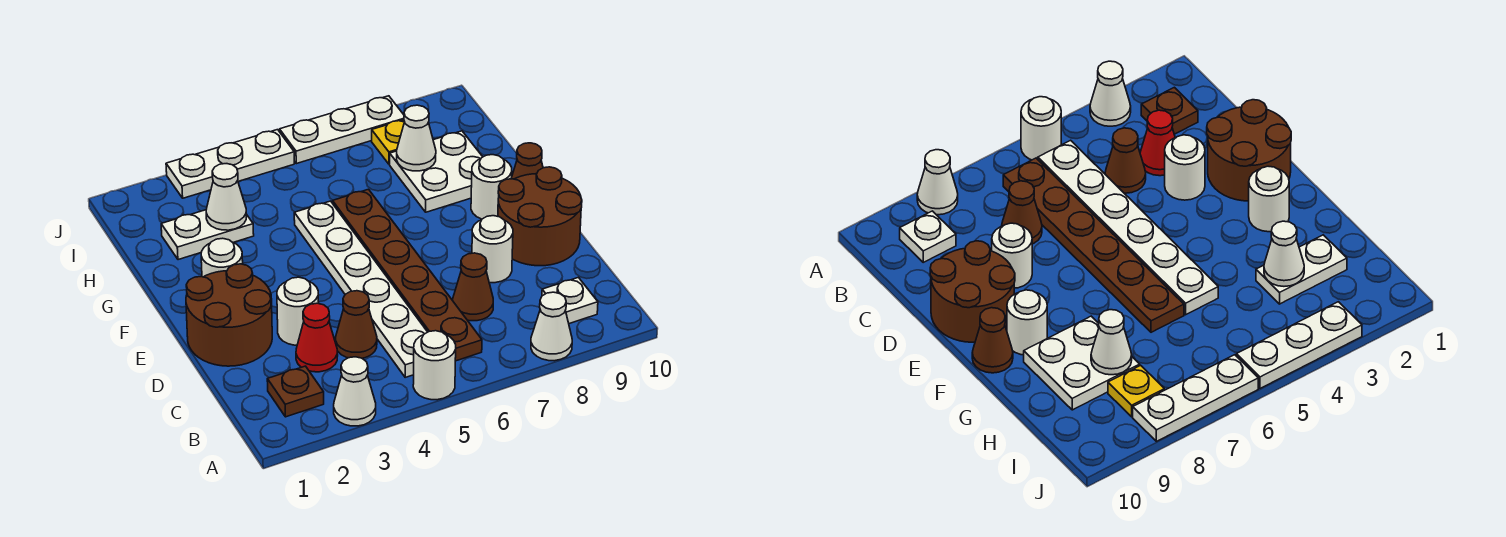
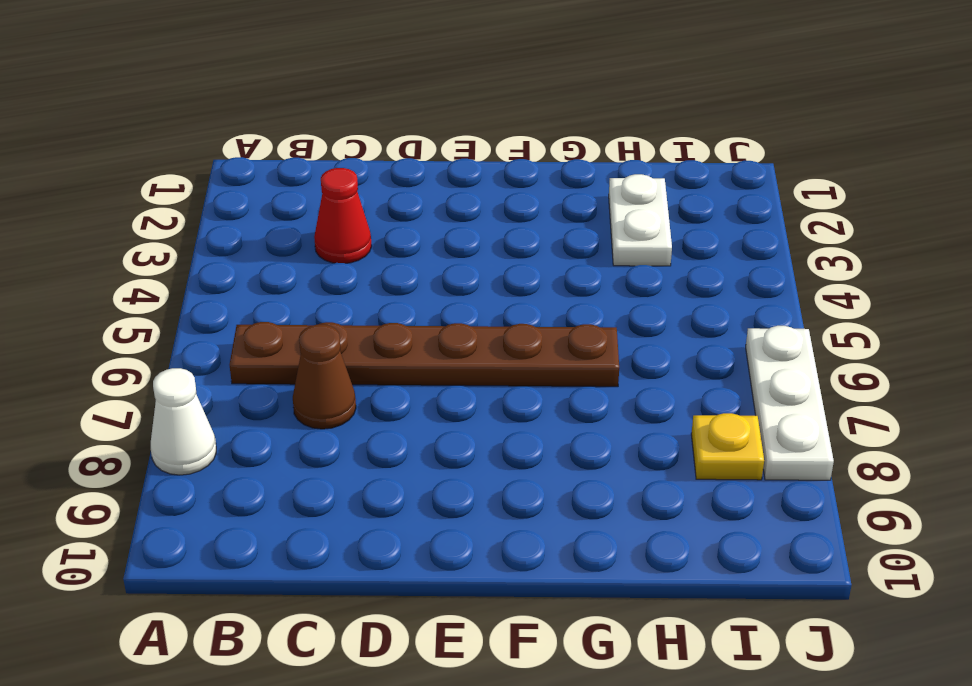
none -> white cone A3 level 1
none -> white round brick A5 level 1
none -> brown plate B2 level 1

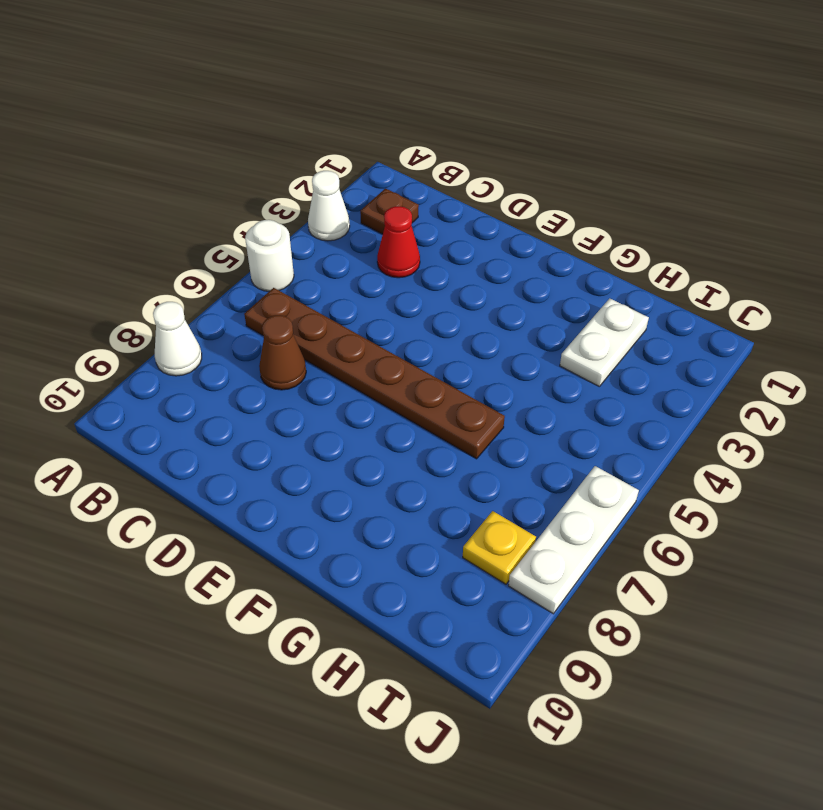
none -> white plate B5:G5 level 1
none -> white plate B9 level 1
none -> brown cone C4 level 1

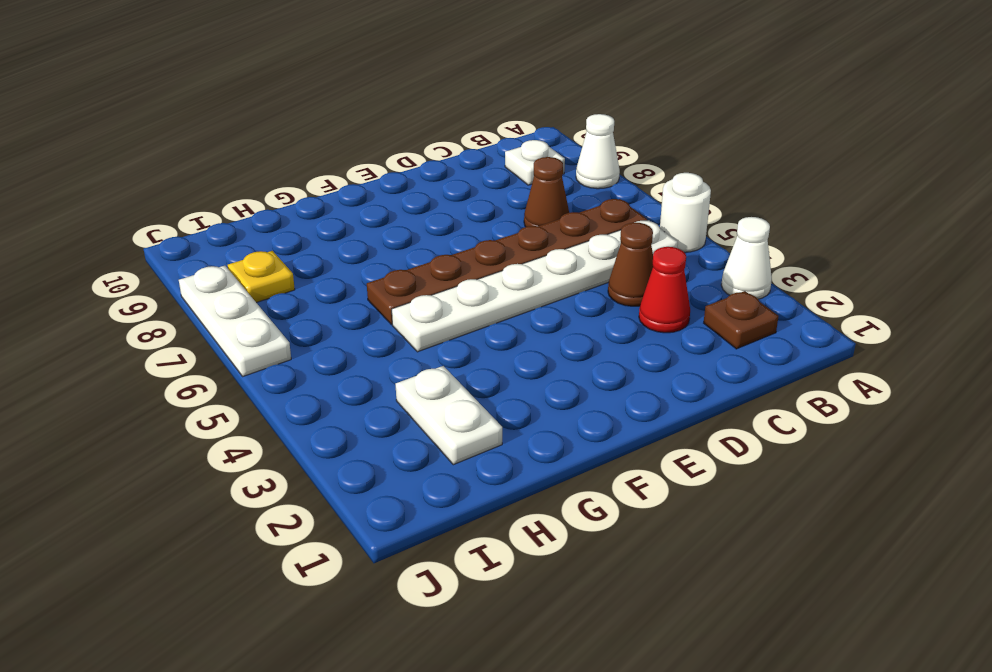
none -> brown round brick D1:E2 level 1
none -> white round brick D3 level 1
none -> white round brick D8 level 1

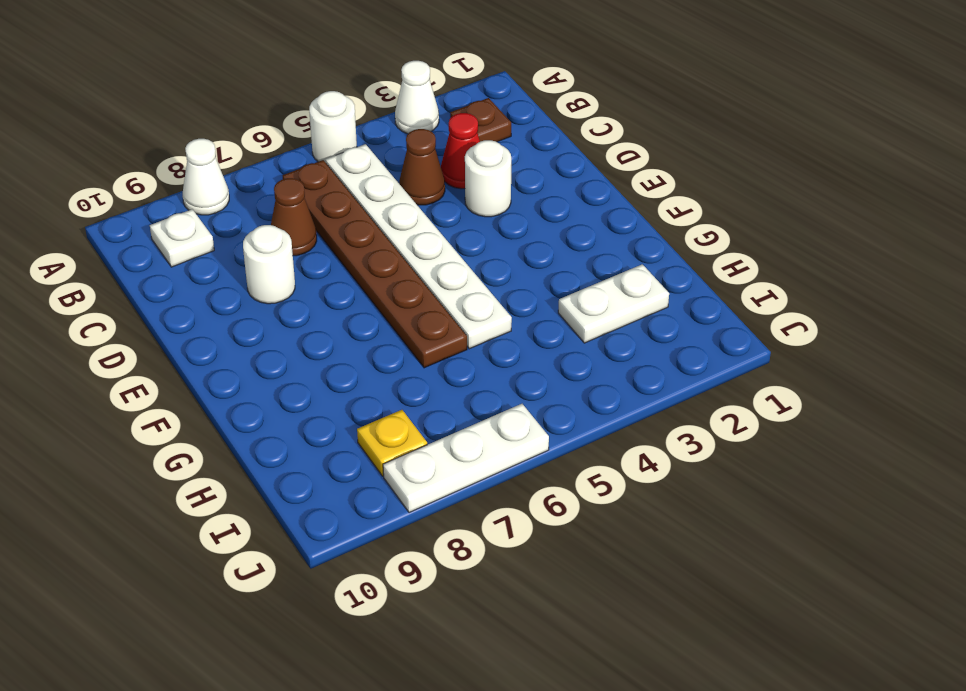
none -> brown round brick D1:E2 level 1
none -> brown round brick D9:E10 level 1
none -> white round brick F2 level 1

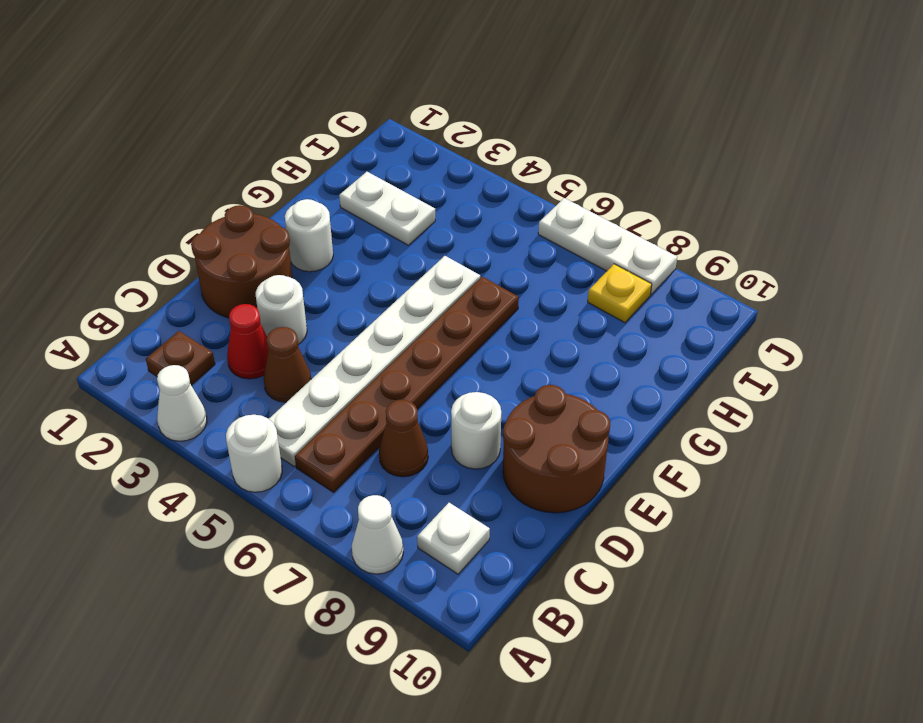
none -> white round brick F9 level 1
none -> brown cone F10 level 1
none -> white plate G8:H9 level 1

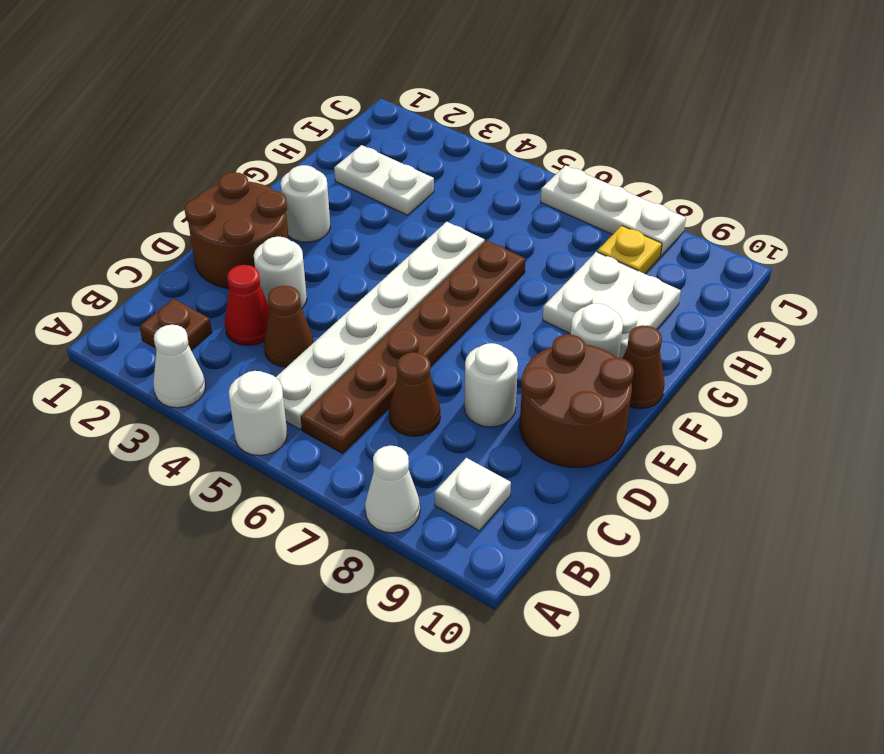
none -> white plate J3:J5 level 1
none -> white cone H3 level 2
none -> white cone H8 level 2

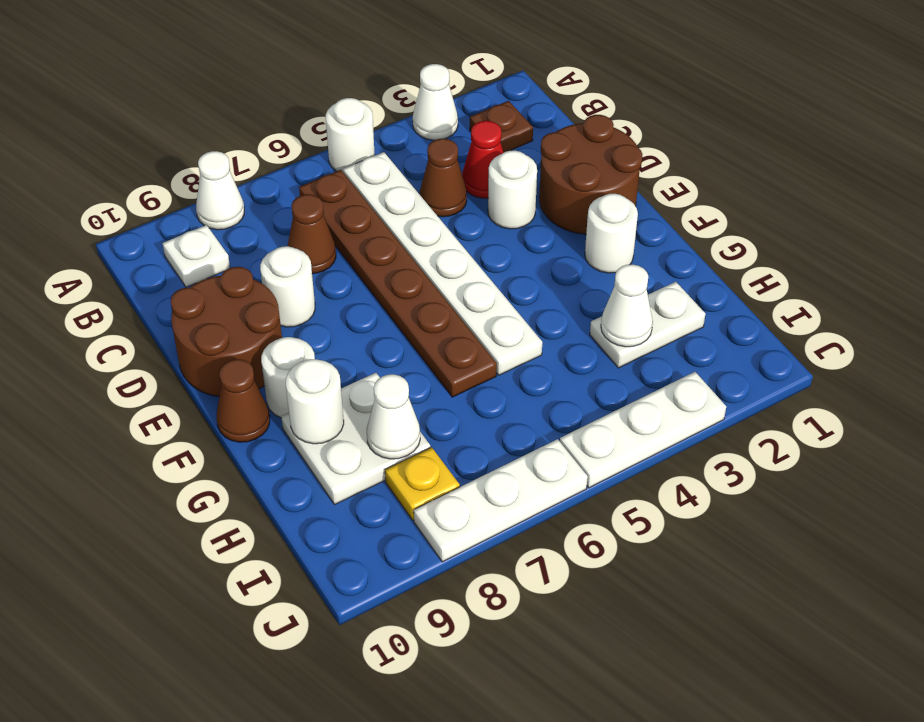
white round brick G9 level 2 -> none

